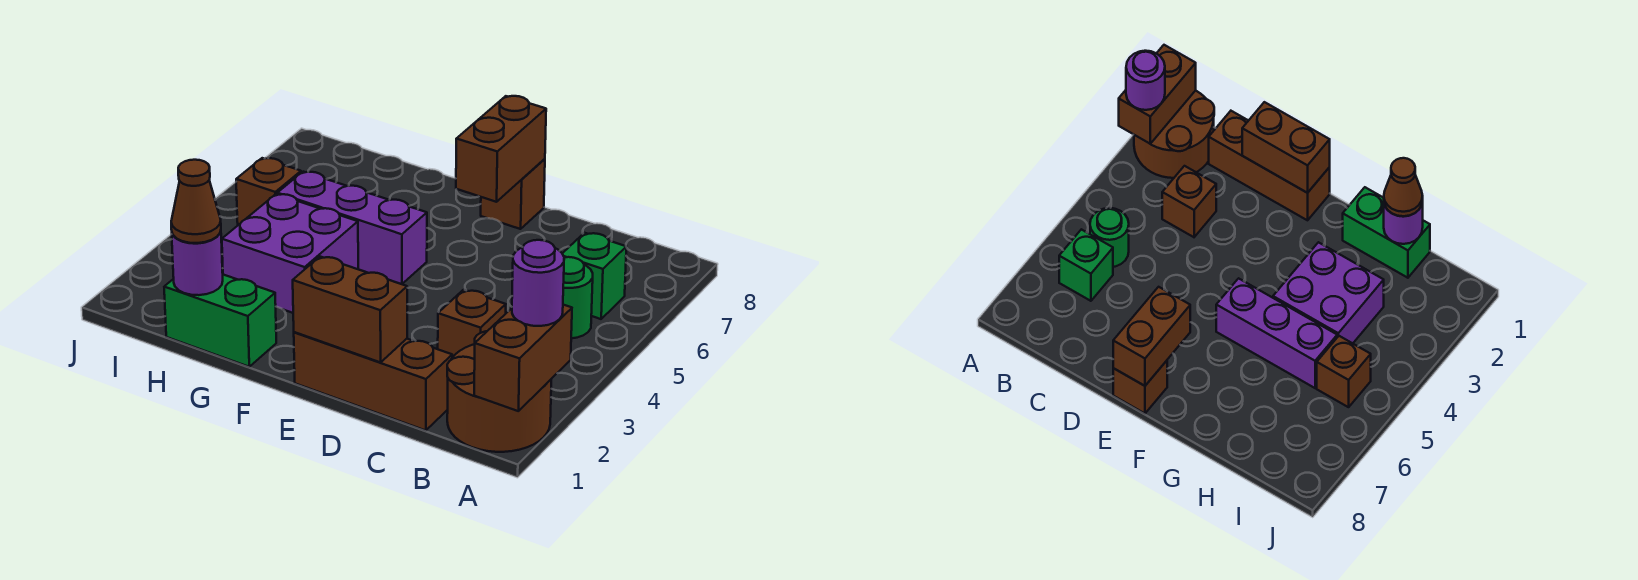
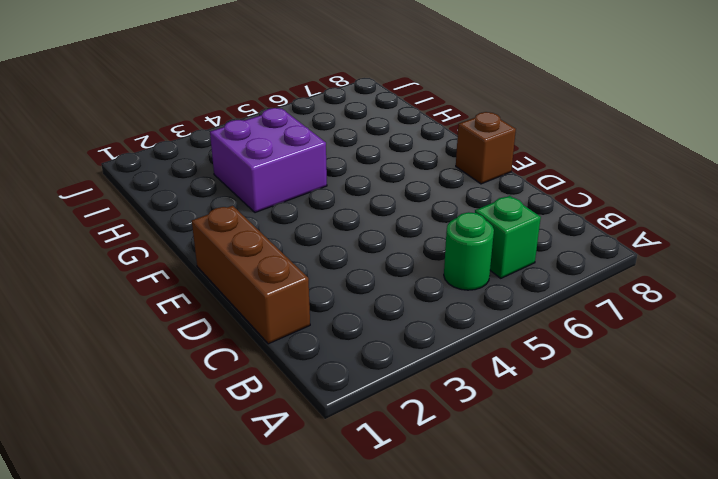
none -> brown round brick A1:B2 level 1
none -> brown brick C3 level 1
none -> purple brick F5:H5 level 1

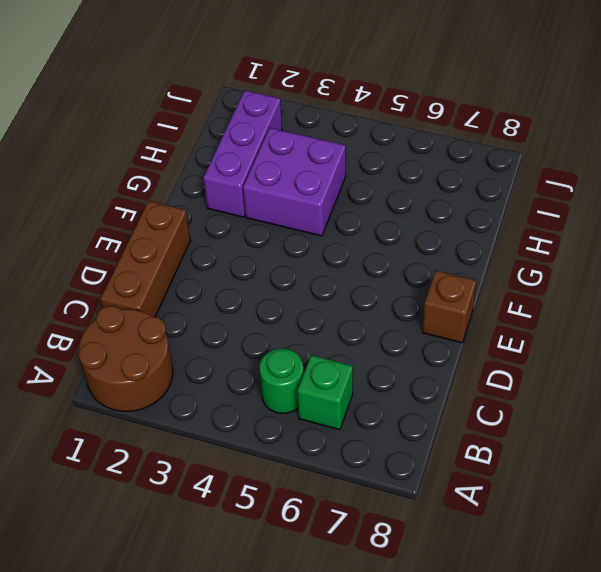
purple brick G2:I2 level 1 -> purple brick F5:H5 level 1
none -> brown brick C3 level 1
none -> green brick G1:H1 level 1
none -> brown brick I5 level 1

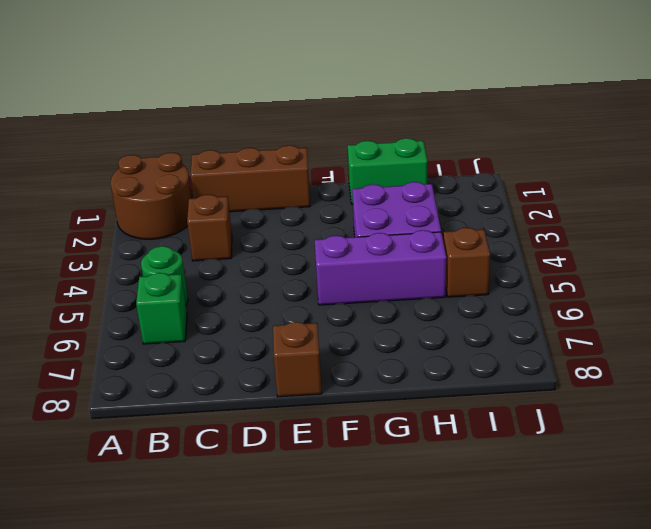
none -> brown brick A1:A2 level 2
none -> brown brick D1:E1 level 2
none -> brown brick E7:E8 level 2

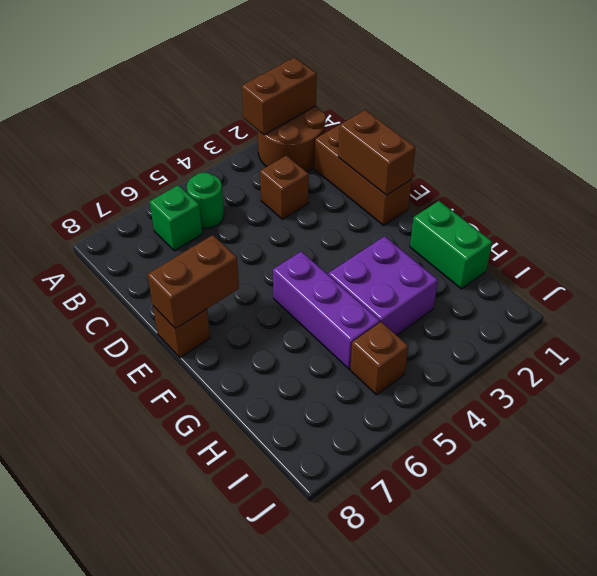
none -> purple round brick H1 level 2
none -> purple round brick A2 level 3
none -> brown cone H1 level 3

